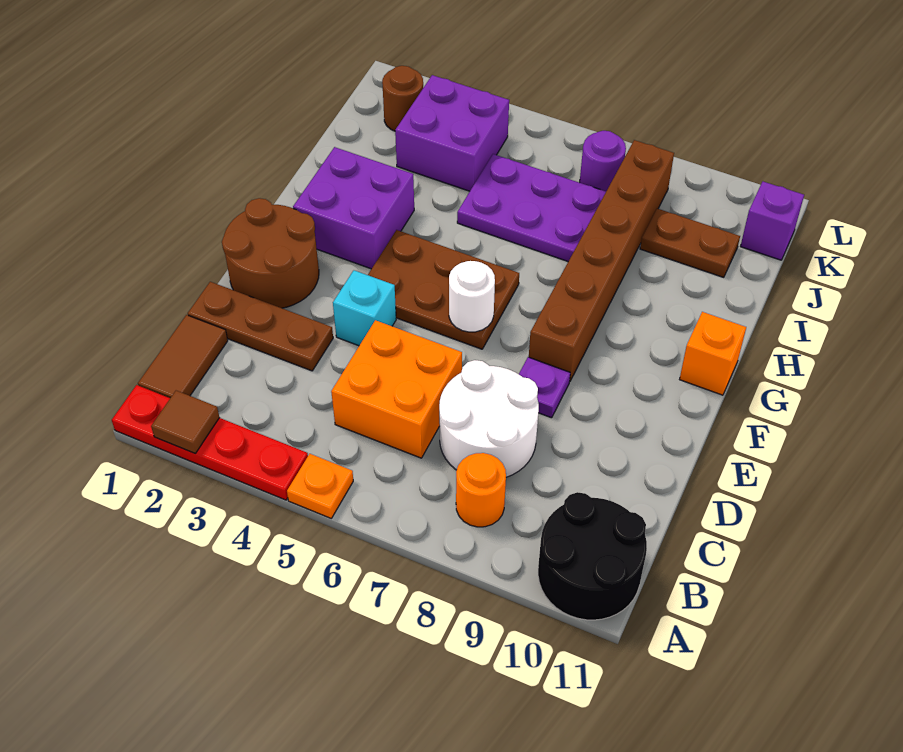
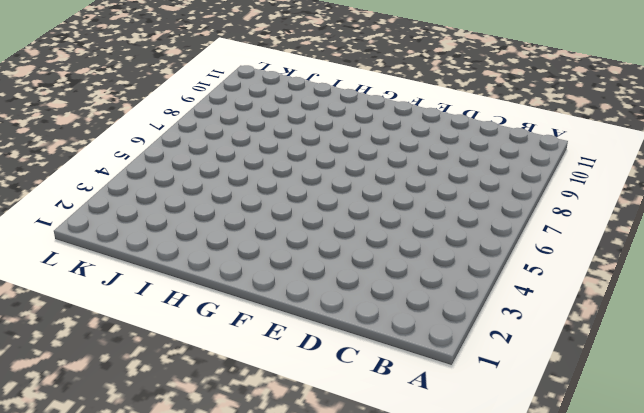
none -> red plate A1:A4 level 1
none -> orange plate A5 level 1
none -> black round brick A10:B11 level 1

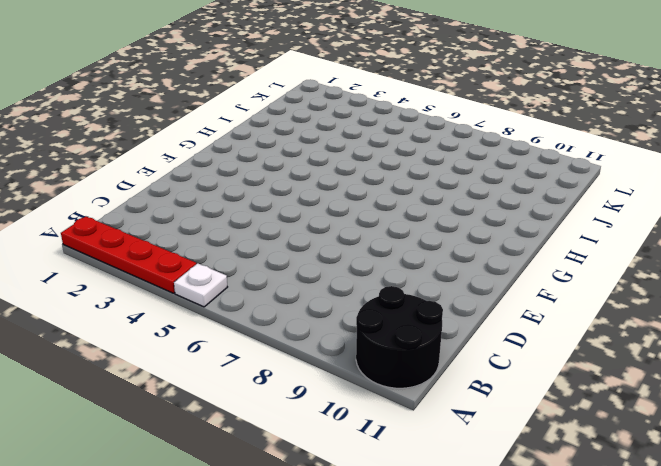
white plate A5 level 1 -> orange plate A5 level 1
none -> brown tile B1:C1 level 1
none -> orange round brick B8 level 1
none -> orange brick C5:D6 level 1

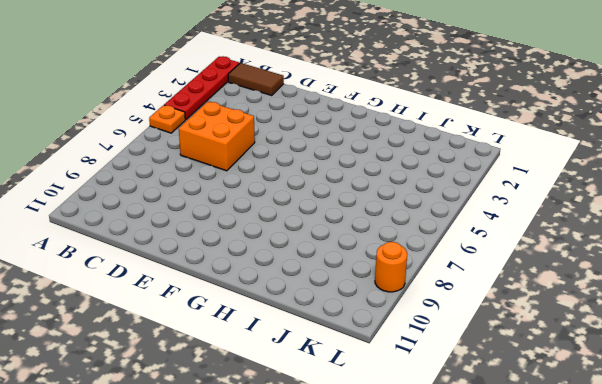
orange round brick L9 level 1 -> orange round brick B8 level 1
none -> black round brick A10:B11 level 1
none -> white round brick C7:D8 level 1
none -> brown plate D1:D3 level 1

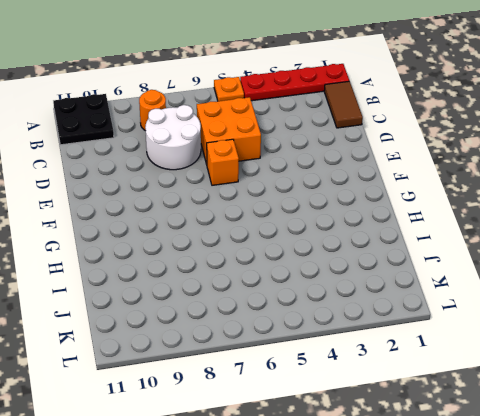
black plate A10:B11 level 1 -> black round brick A10:B11 level 1
orange brick E6 level 1 -> orange brick G11 level 1
none -> brown plate D1:D3 level 1
none -> brown round brick E1:F2 level 1
none -> cyan brick E4 level 1

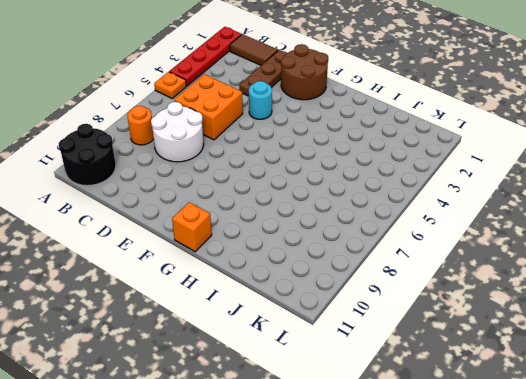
cyan round brick E4 level 1 -> cyan brick E4 level 1
none -> purple plate E8 level 1
none -> brown plate F4:G6 level 1
none -> brown brick F8:K8 level 1

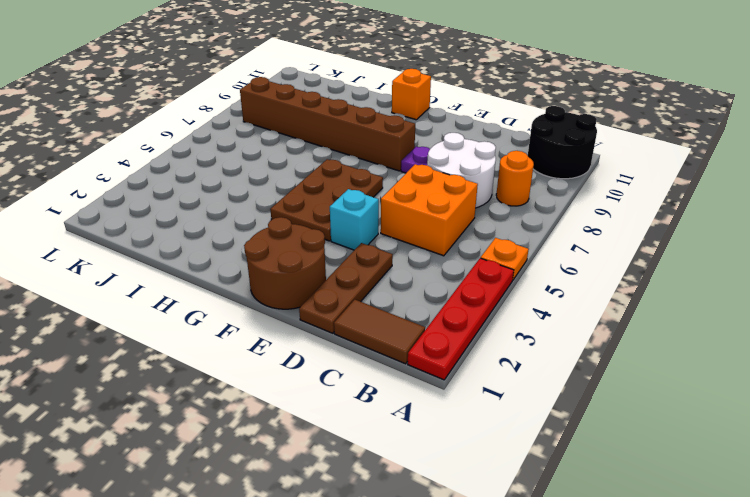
none -> purple brick G2:H3 level 1
none -> purple plate I5:J7 level 1
none -> purple brick J3:K4 level 1

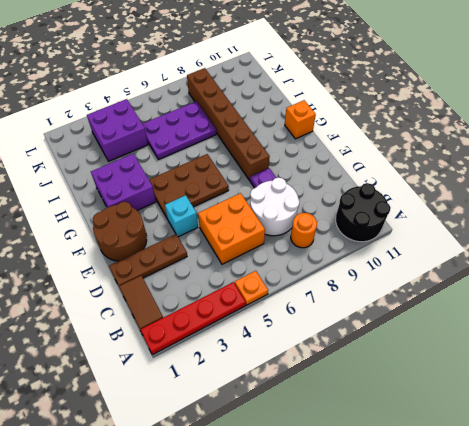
none -> brown plate J9:J10 level 1
none -> brown round brick K2 level 1
none -> purple round brick K7 level 1

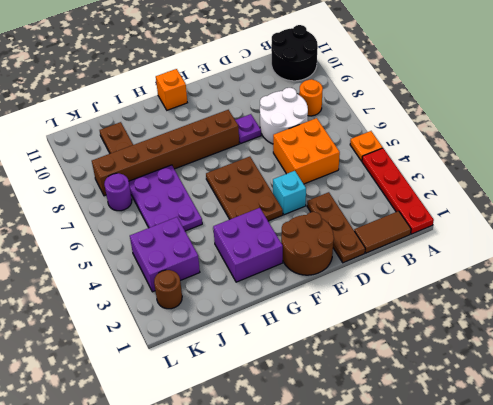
none -> purple brick K11 level 1
none -> brown tile A2 level 2
none -> white round brick F6 level 2

